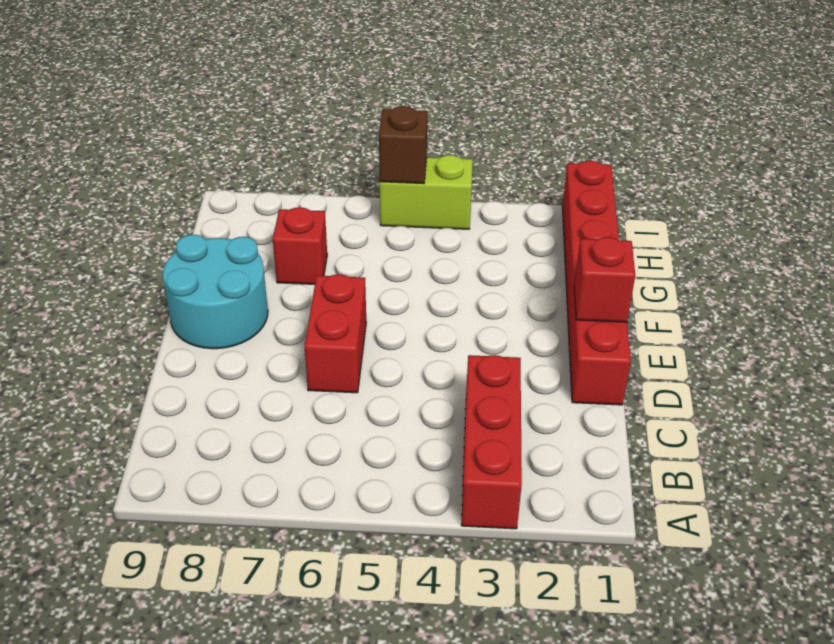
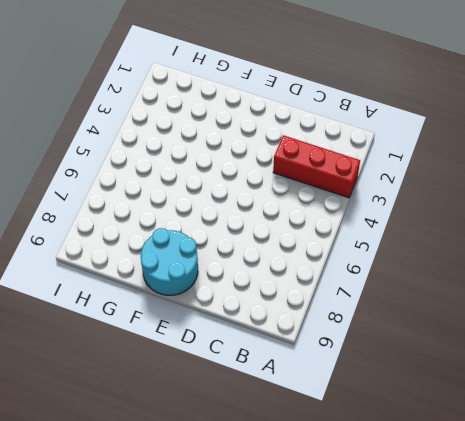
none -> red brick D1:I1 level 1
none -> red brick D6:E6 level 1

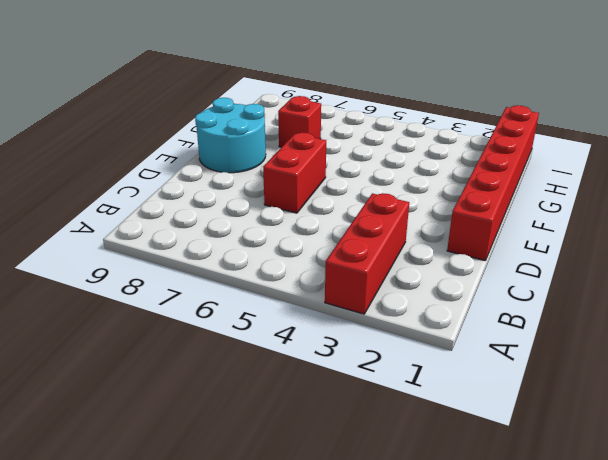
none -> lime brick I4:I5 level 1
none -> red brick E1 level 2

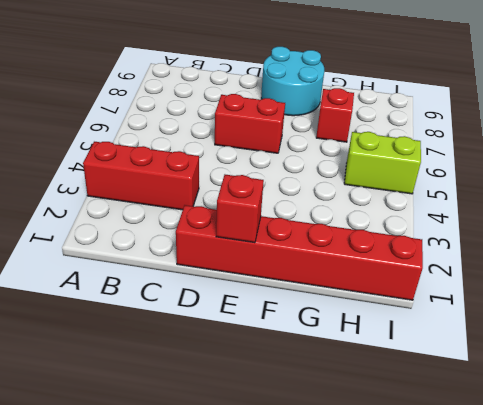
lime brick H5:I5 level 1 -> lime brick I4:I5 level 1
none -> brown brick I5 level 2

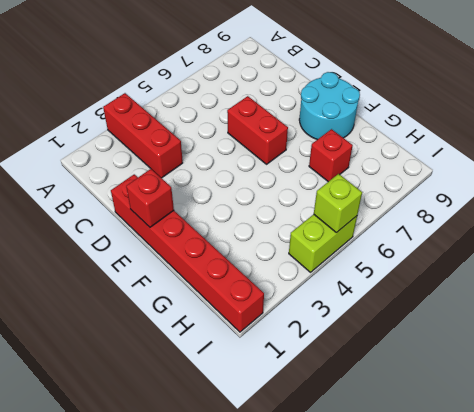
lime brick I5 level 2 -> brown brick I5 level 2

